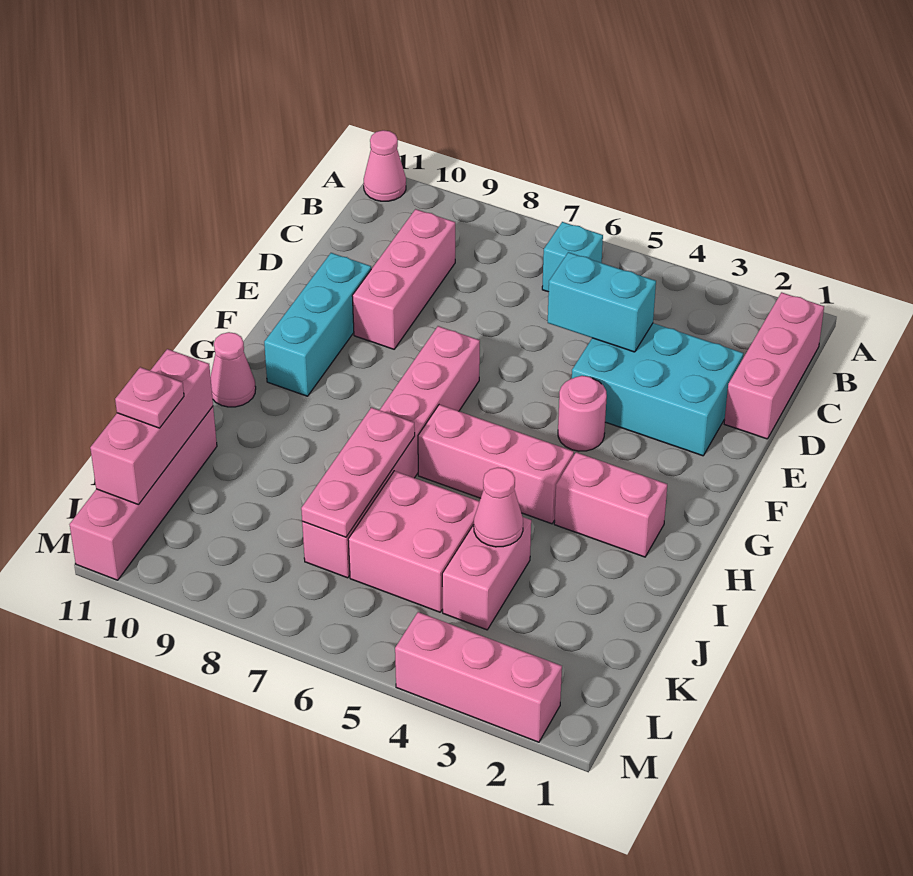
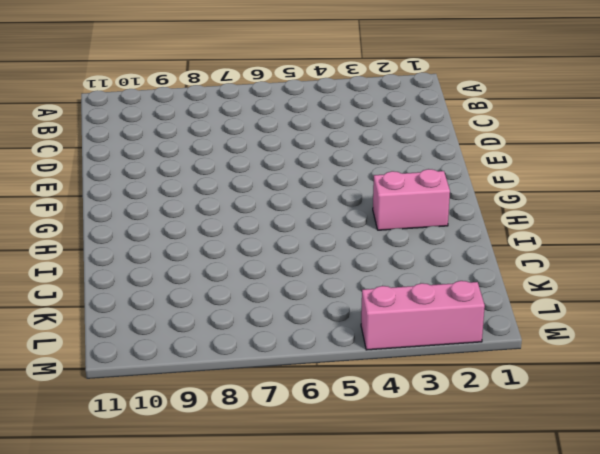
none -> pink cone A11 level 1
none -> pink brick B1:D1 level 1
none -> cyan brick B6 level 1

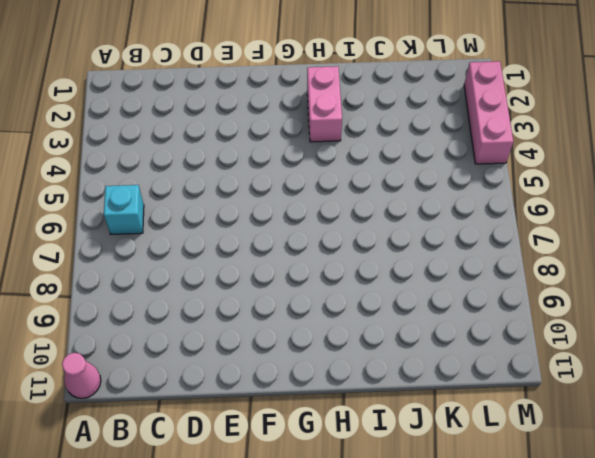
none -> pink brick B1:D1 level 1
none -> pink brick C9:E9 level 1
none -> cyan brick D2:E4 level 1

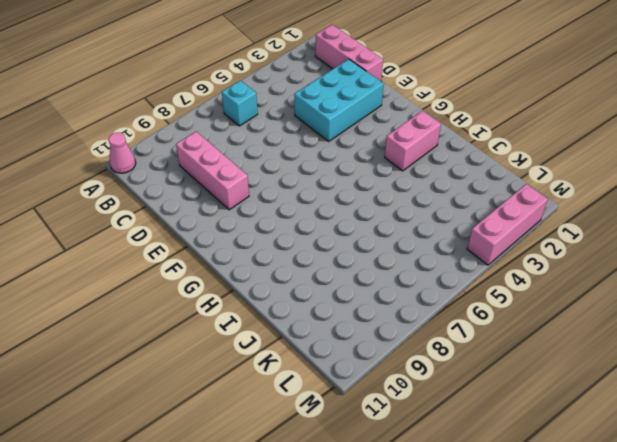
none -> cyan brick E10:G10 level 1
none -> pink round brick F4 level 1
none -> pink brick F7:K7 level 1

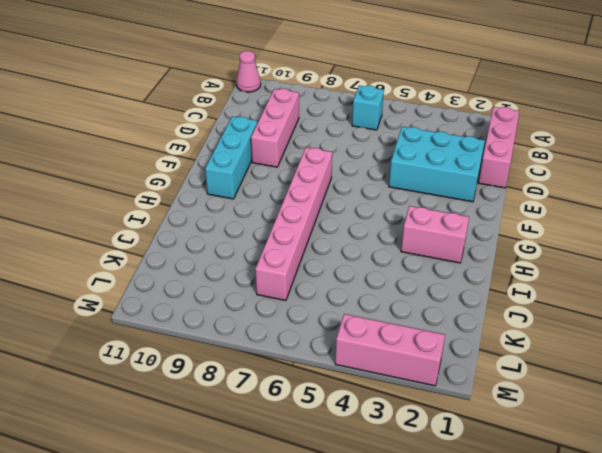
none -> pink round brick F4 level 1
none -> pink brick H4:H6 level 1
none -> pink cone H11 level 1

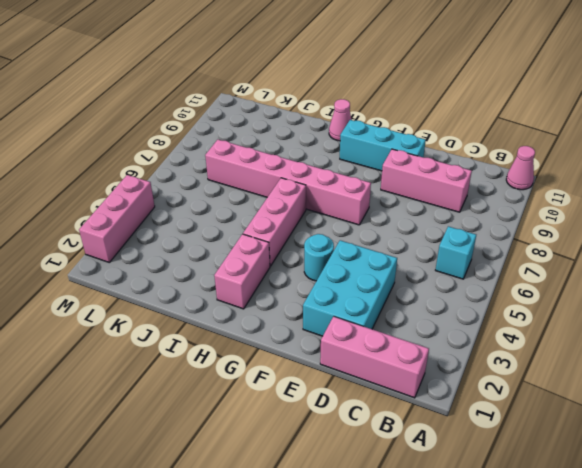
cyan round brick F4 level 1 -> pink round brick F4 level 1
none -> pink brick J4:K4 level 1
none -> pink brick J5:K6 level 1
none -> pink brick J11:M11 level 1

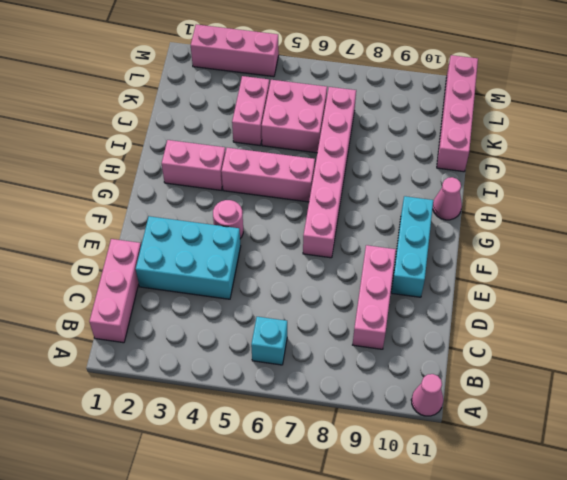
none -> cyan brick D4:D5 level 2
none -> pink plate I7:K7 level 2
none -> pink cone J4 level 2

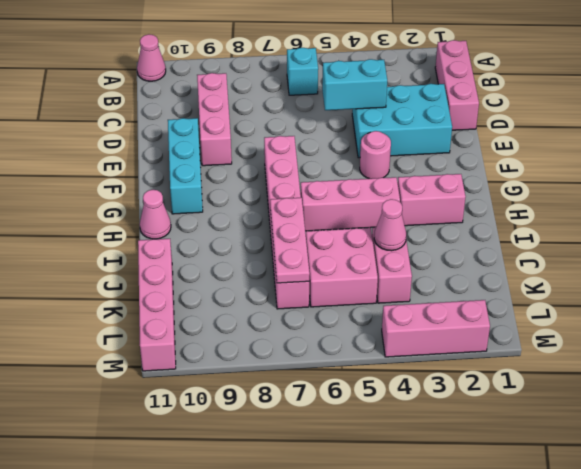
none -> pink brick J11:L11 level 2
none -> pink plate K11 level 3

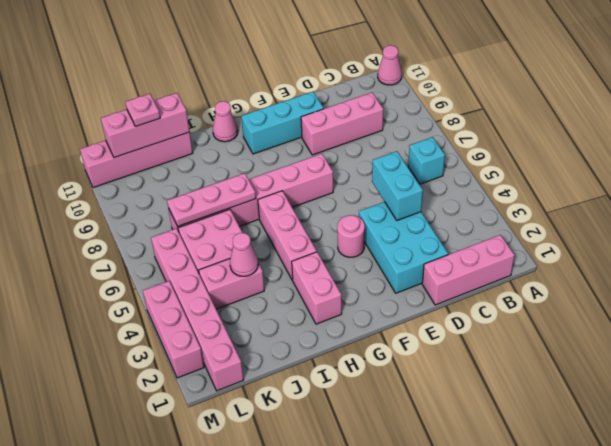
pink brick L1:L6 level 1 -> none

